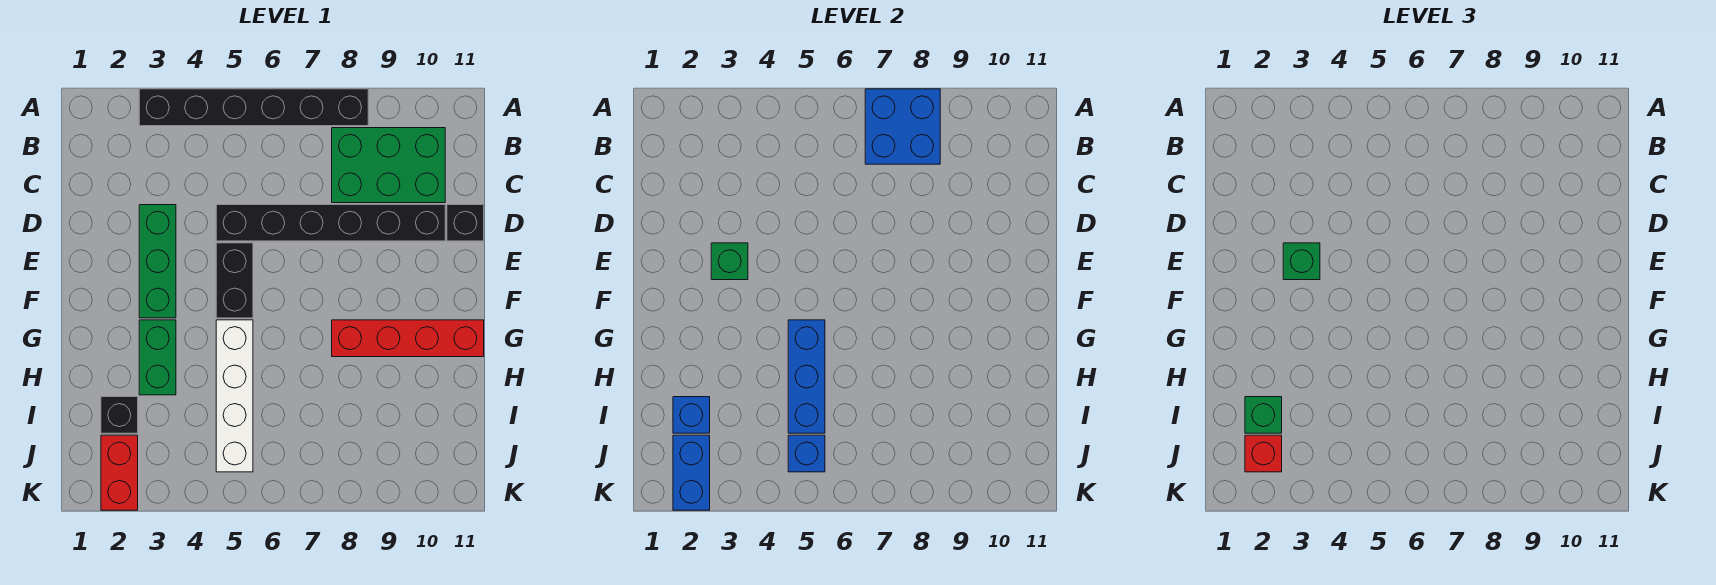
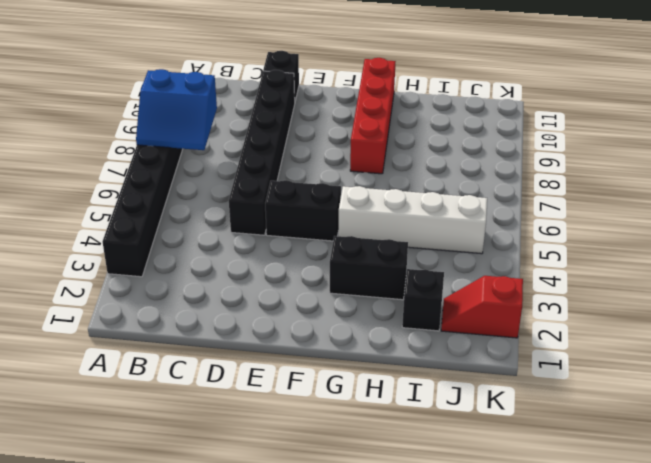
blue slope A7:B8 level 2 top 8 -> blue brick A7:B8 level 2
black brick G3:H3 level 1 -> green brick G3:H3 level 1
red slope J2:K2 level 1 top K -> red brick J2:K2 level 1
none -> green brick B8:C10 level 1
none -> green brick D3:F3 level 1
none -> green brick E3 level 2

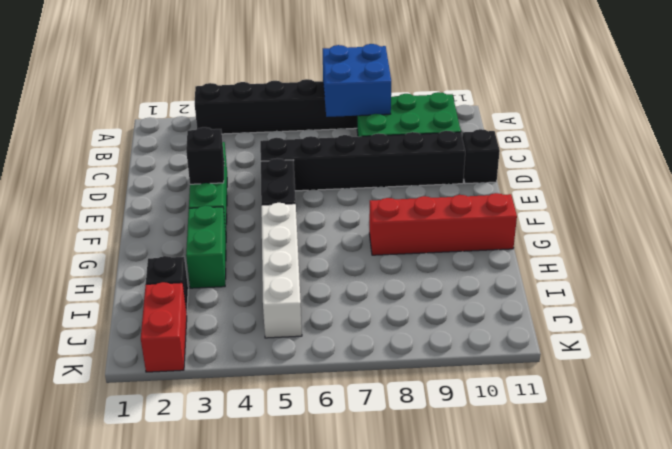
black brick E3 level 2 -> green brick E3 level 2
none -> blue brick G5:I5 level 2
none -> blue brick I2 level 2
none -> blue brick J2:K2 level 2

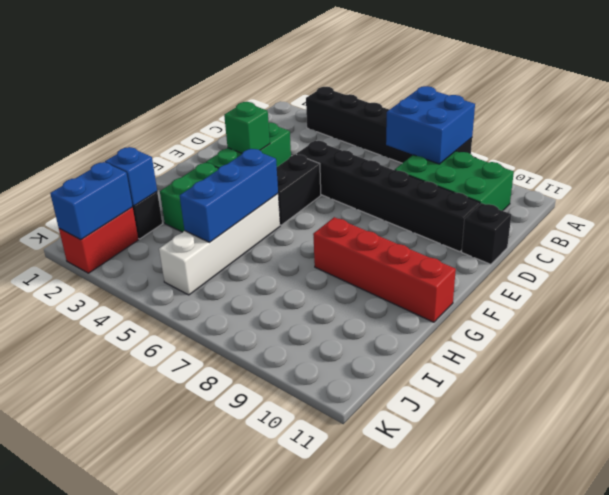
none -> blue brick J5 level 2
none -> green brick E3 level 3
none -> green brick I2 level 3

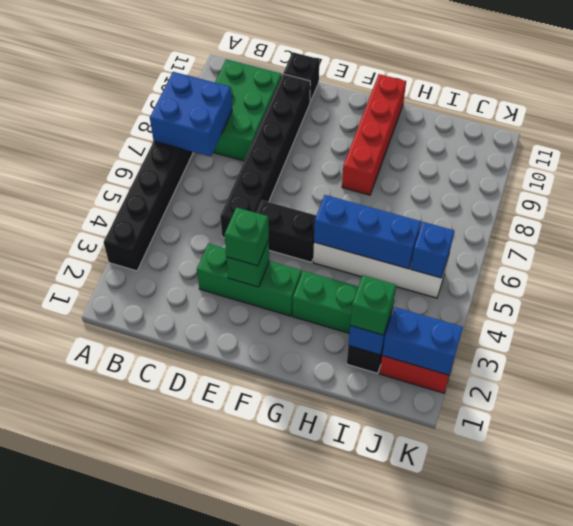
none -> red brick J2 level 3

